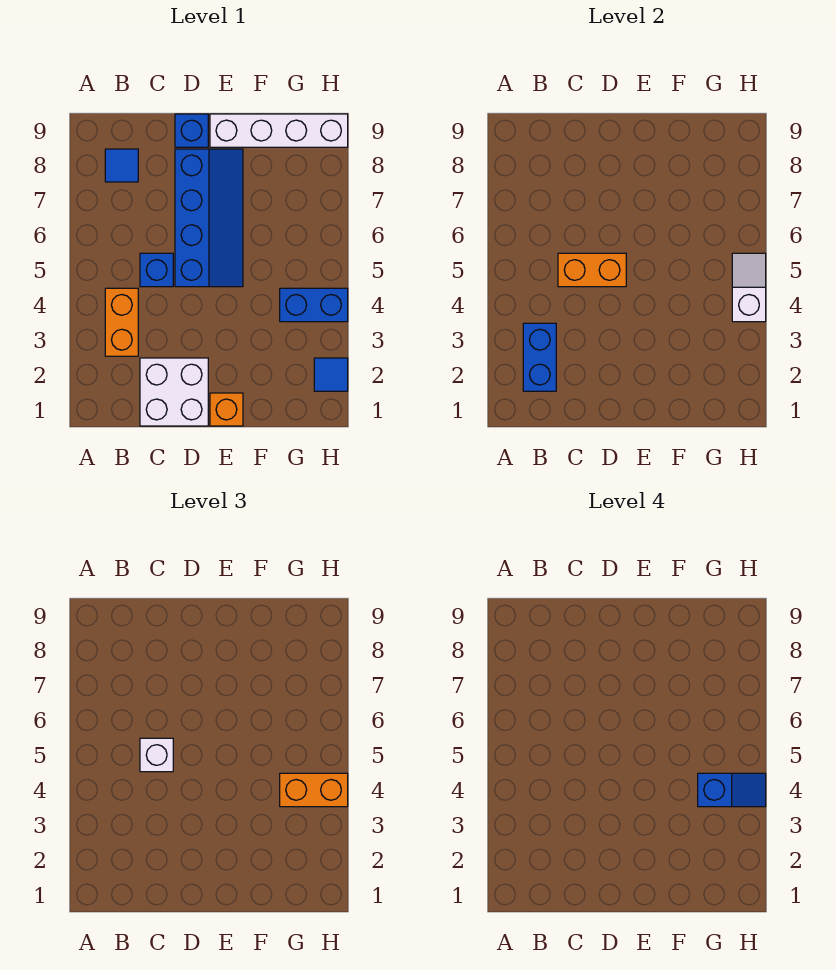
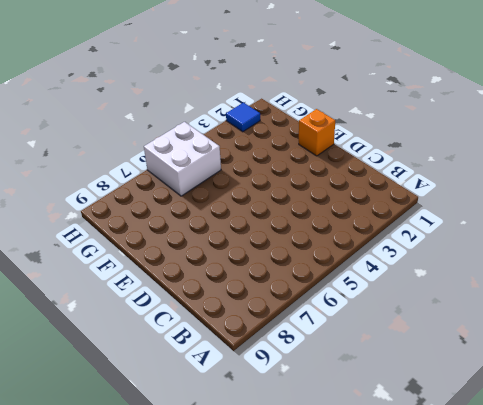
white brick G5:H6 level 1 -> white brick C1:D2 level 1
none -> orange brick B3:B4 level 1
none -> blue tile B8 level 1
none -> blue brick C5 level 1

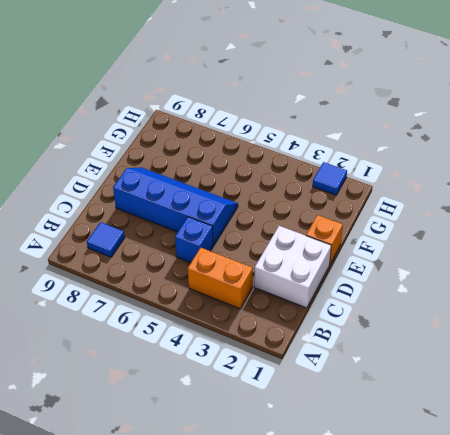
none -> blue brick D9 level 1
none -> white brick E9:H9 level 1
none -> blue brick G4:H4 level 1

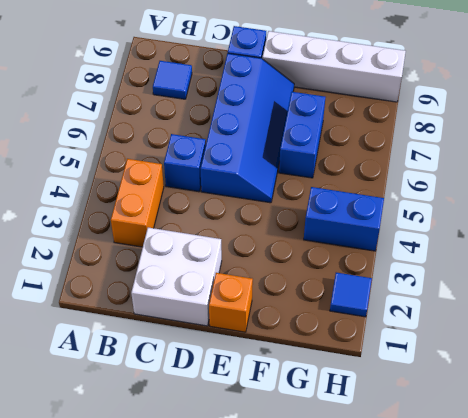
blue brick F6:F7 level 1 -> blue brick B2:B3 level 2
none -> orange brick C5:D5 level 2
none -> white slope H4:H5 level 2 top 4
none -> white brick C5 level 3

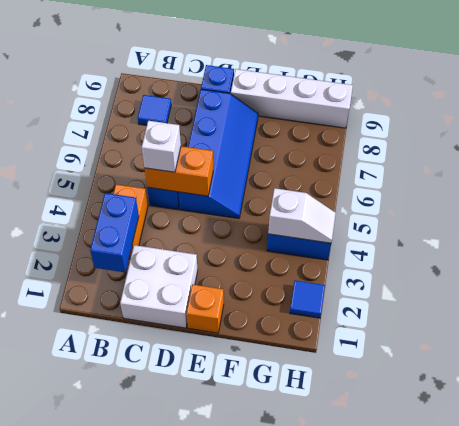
white slope G4:H4 level 2 top G -> white slope H4:H5 level 2 top 4
none -> orange brick G4:H4 level 3
none -> blue slope G4:H4 level 4 top G

